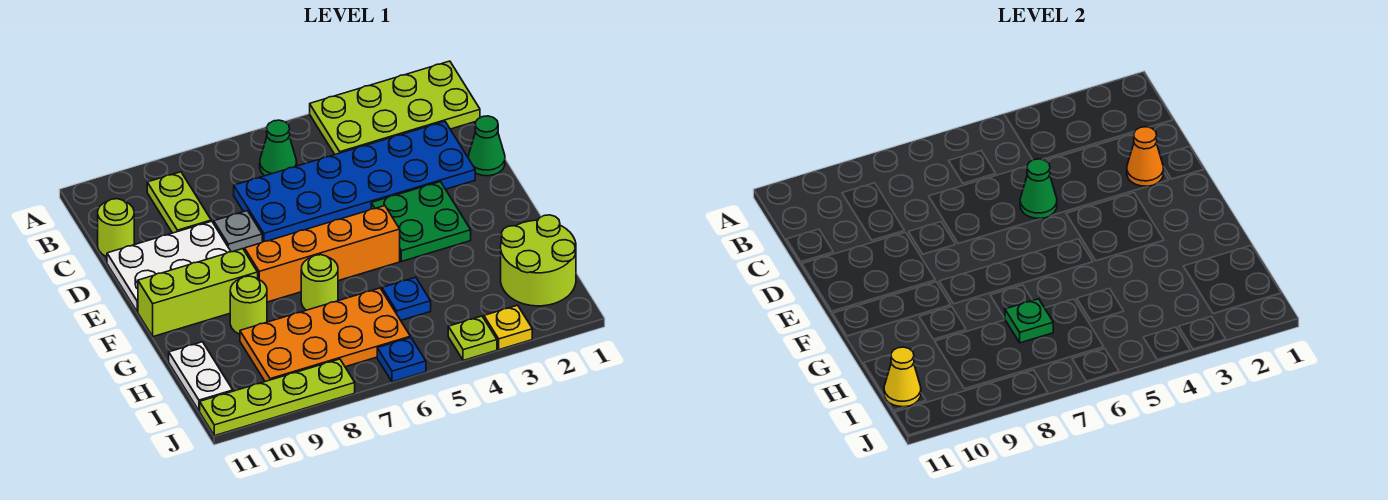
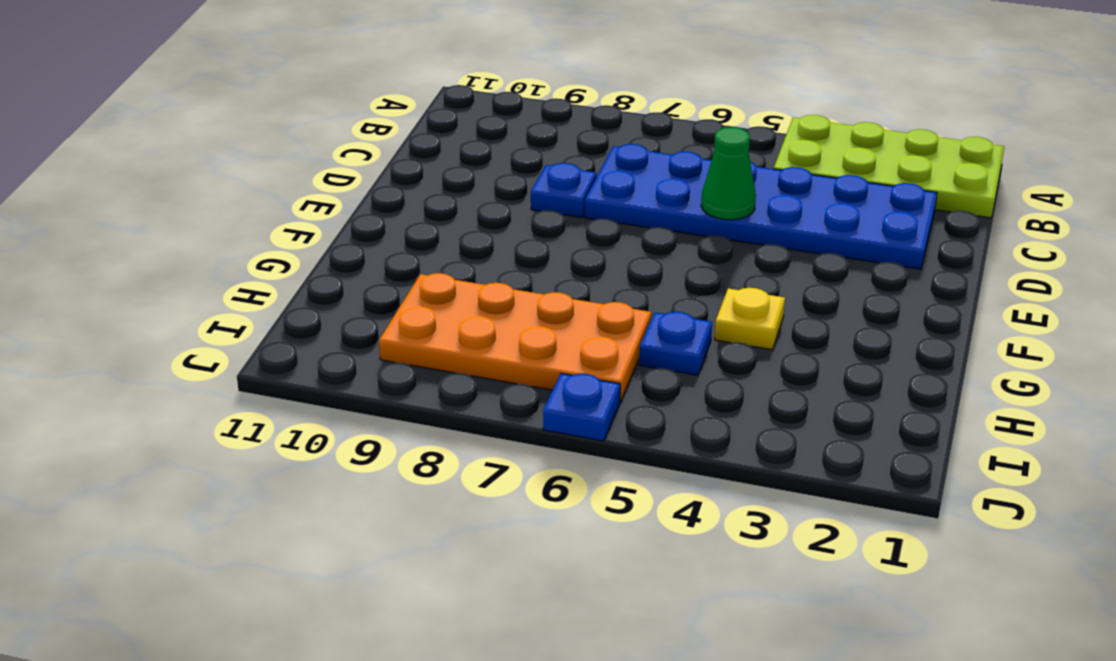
blue plate D8 level 1 -> grey plate D8 level 1
yellow plate G4 level 1 -> yellow plate J3 level 1
none -> green cone B6 level 1
none -> lime plate B9:C9 level 1
none -> lime round brick C11 level 1

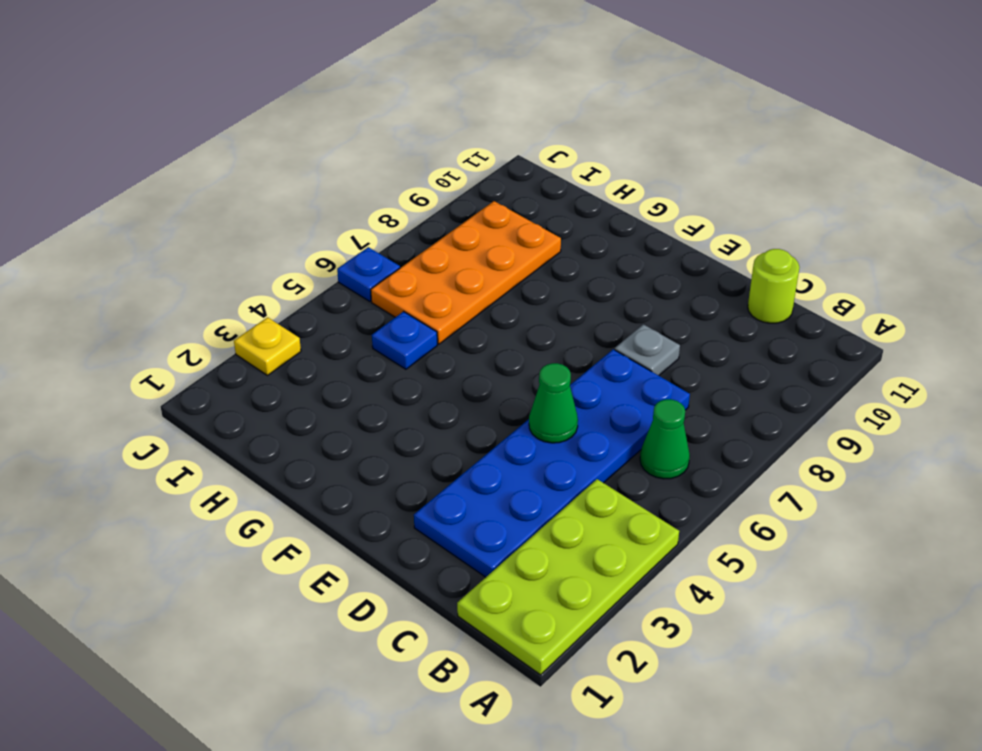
none -> lime plate B9:C9 level 1
none -> green cone D1 level 1
none -> white plate D9:E11 level 1

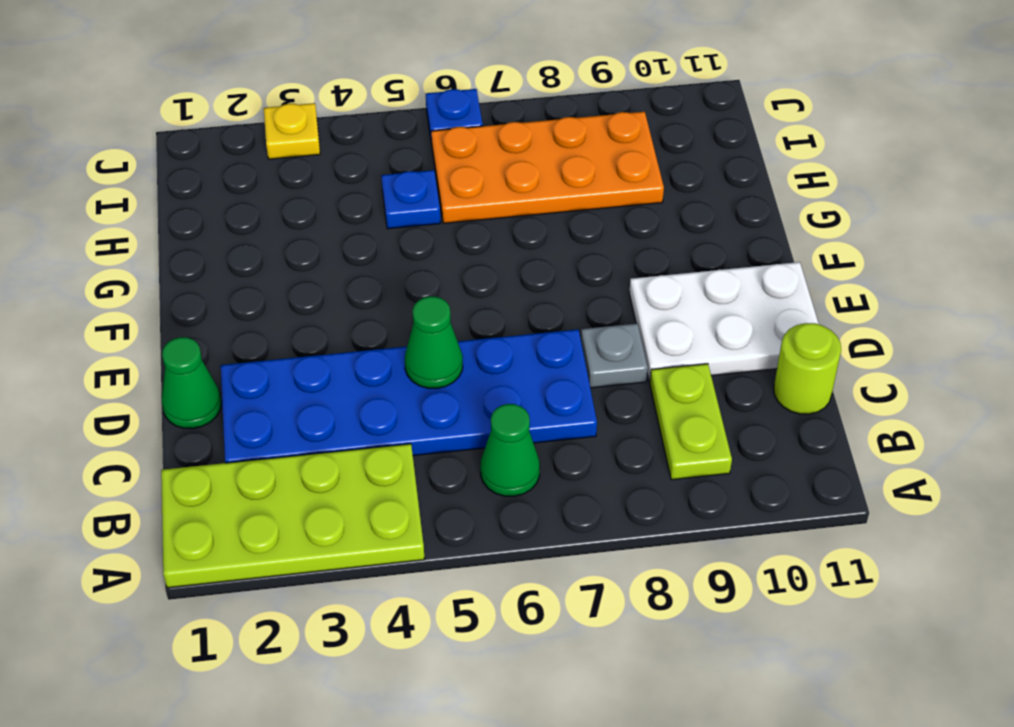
none -> green plate E3:F4 level 1
none -> orange brick F5:F8 level 1
none -> lime brick F9:F11 level 1

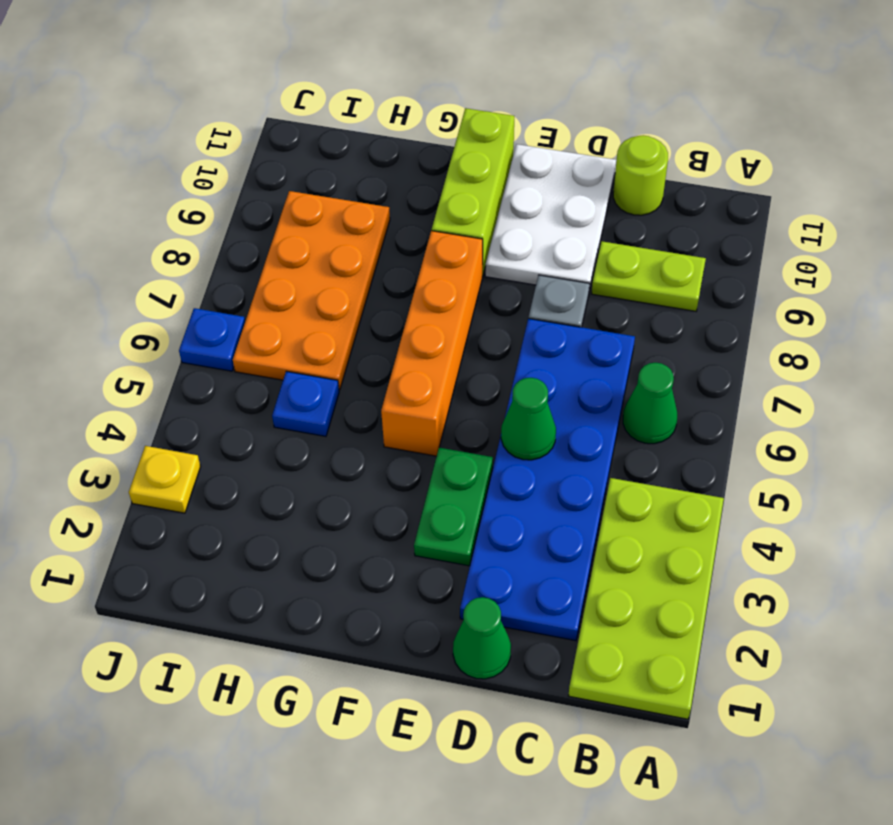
green plate E3:E4 level 1 -> green plate E3:F4 level 1
none -> lime round brick G7 level 1
none -> lime round brick G9 level 1
none -> lime round brick H1:I2 level 1

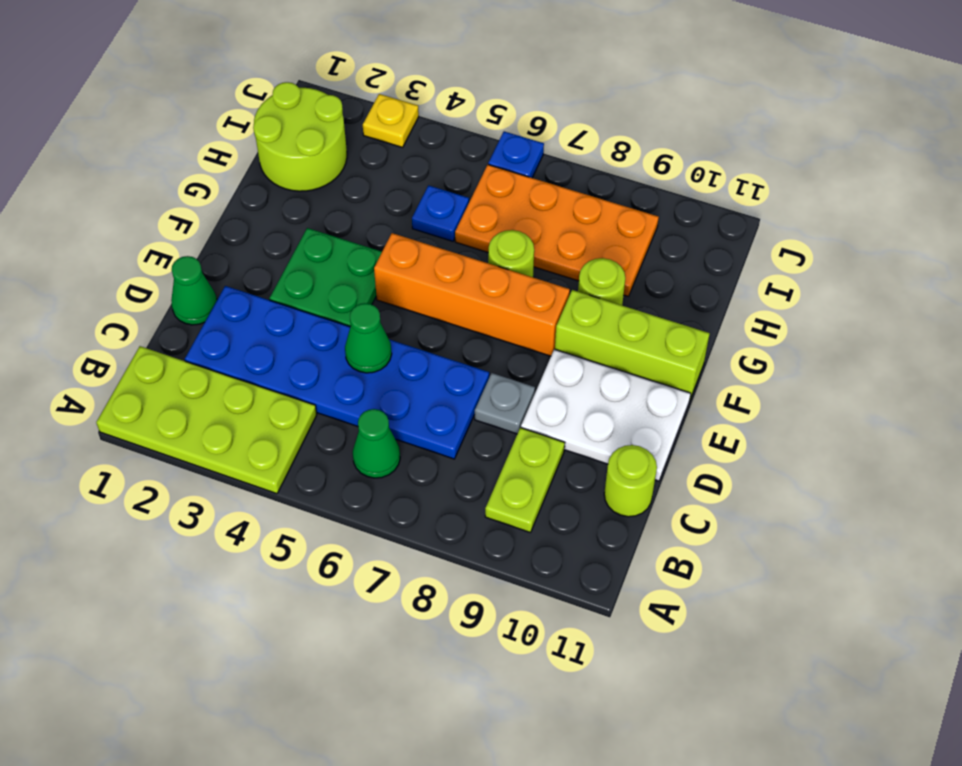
none -> white plate H11:I11 level 1
none -> lime plate J4 level 1
none -> lime plate J8:J11 level 1

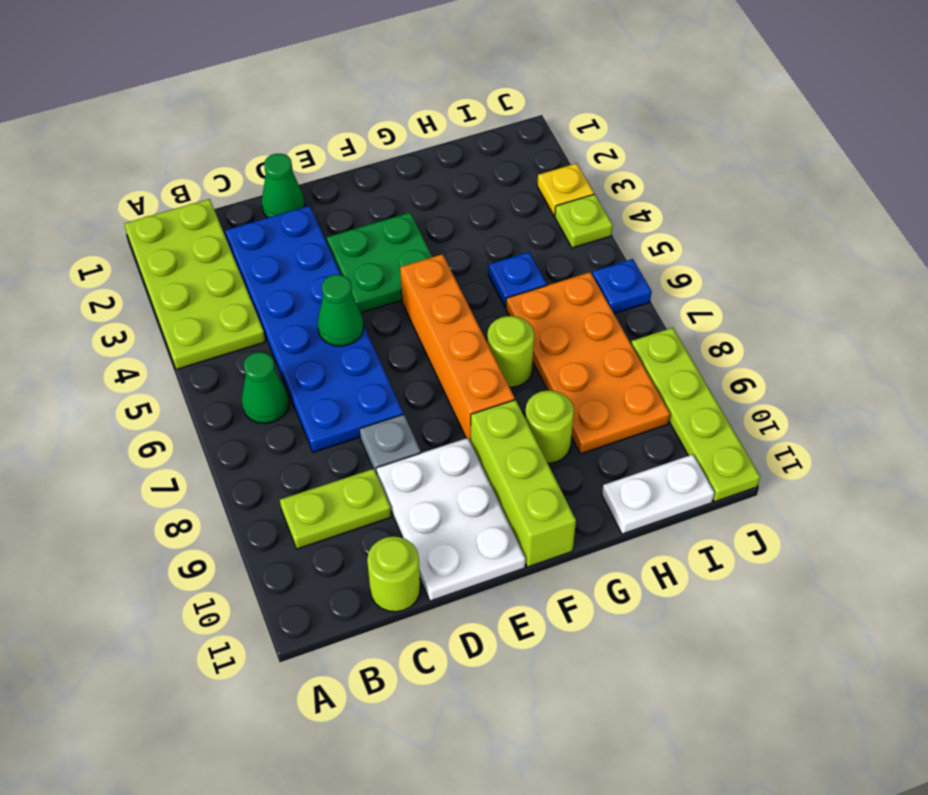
none -> lime round brick H1:I2 level 1
none -> orange cone D2 level 2
none -> green plate H7 level 2

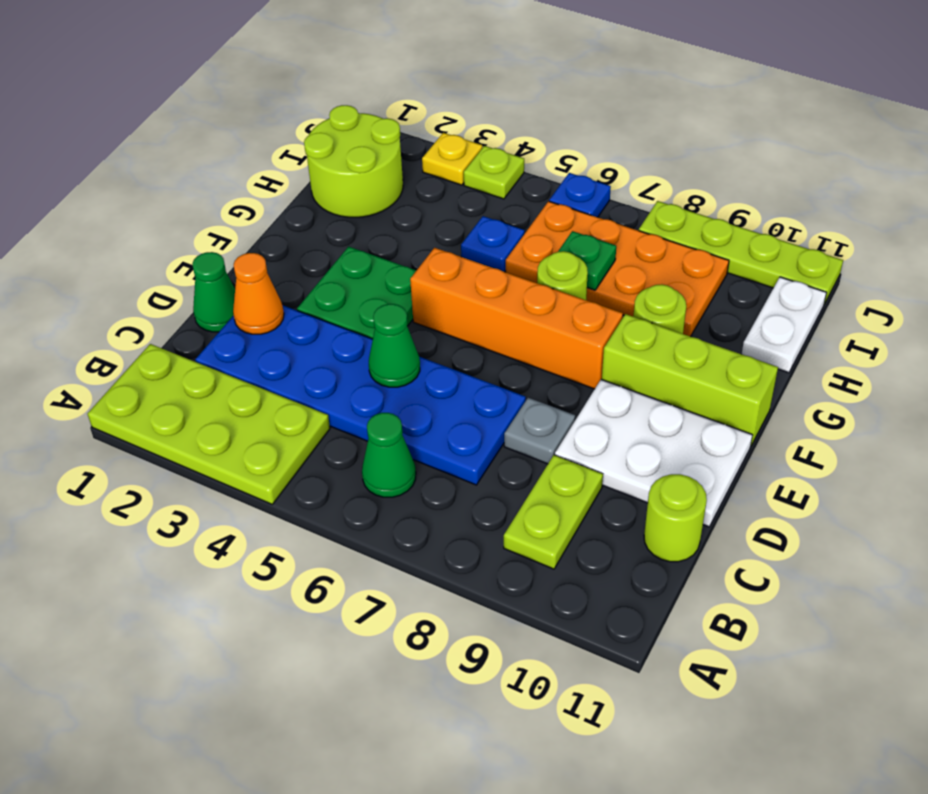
none -> yellow cone I11 level 2

